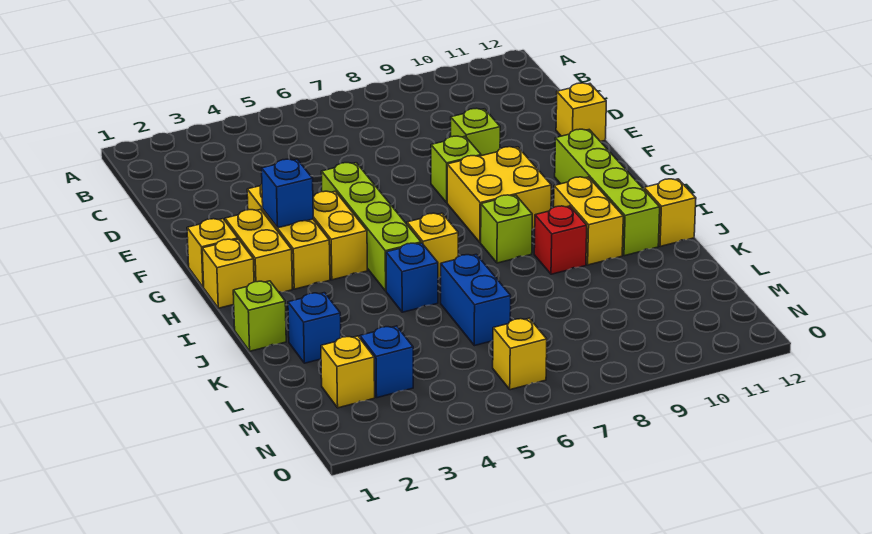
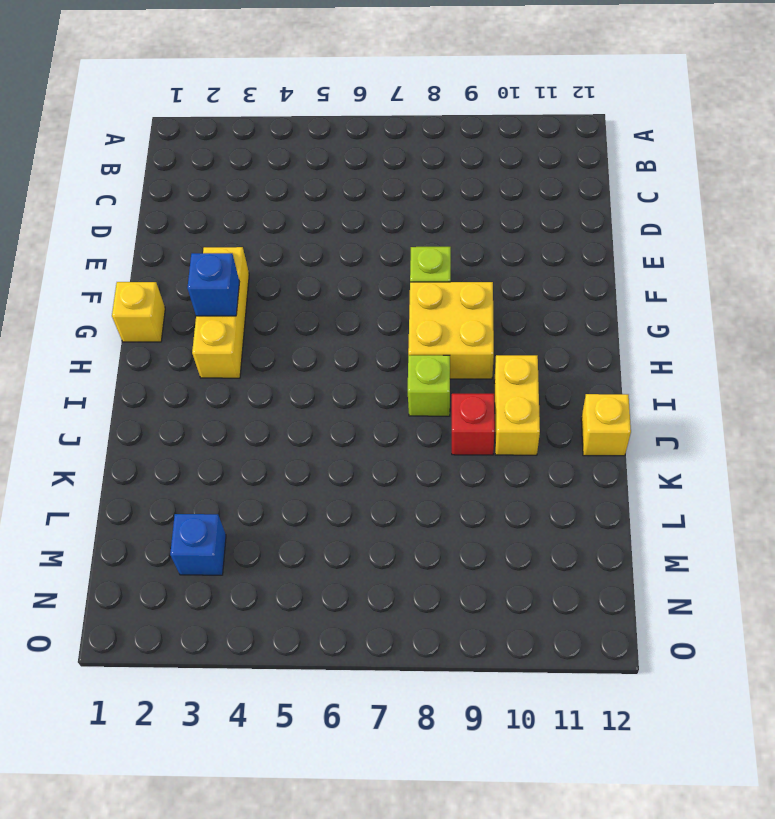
none -> lime brick E9 level 1
none -> yellow brick E12 level 1
none -> lime brick F5:I5 level 1

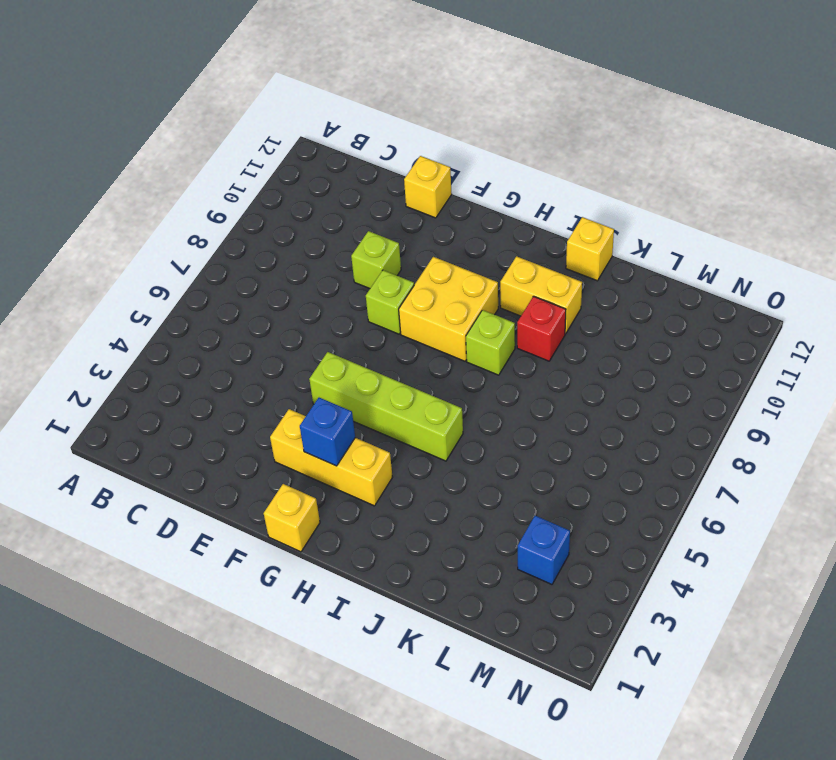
none -> yellow brick G2:H2 level 1
none -> yellow brick G4:H4 level 1
none -> lime brick G11:J11 level 1

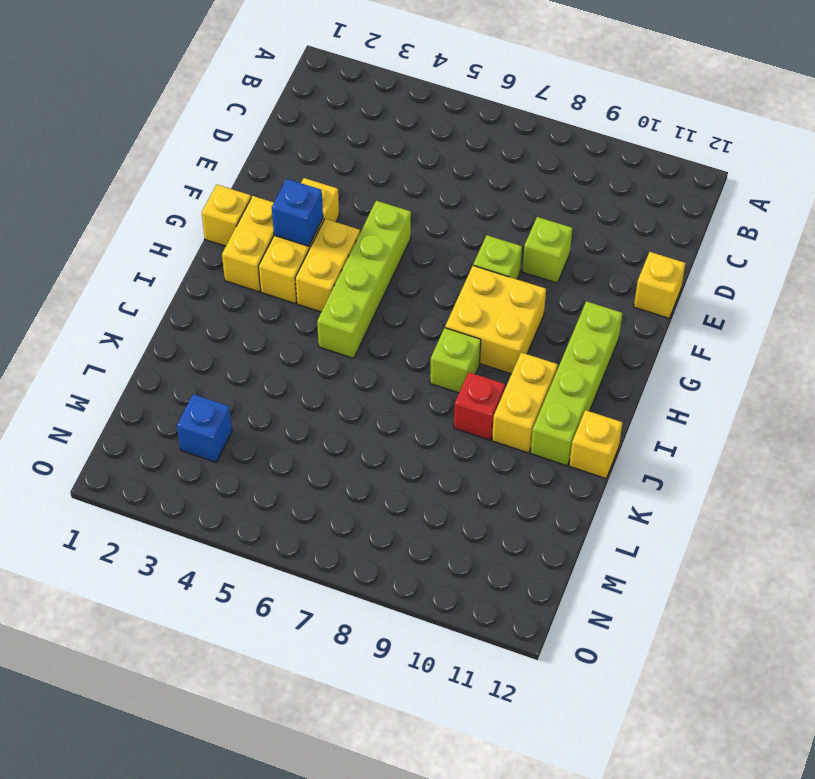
none -> yellow brick H1 level 1
none -> yellow brick I6 level 1
none -> lime brick J1 level 1

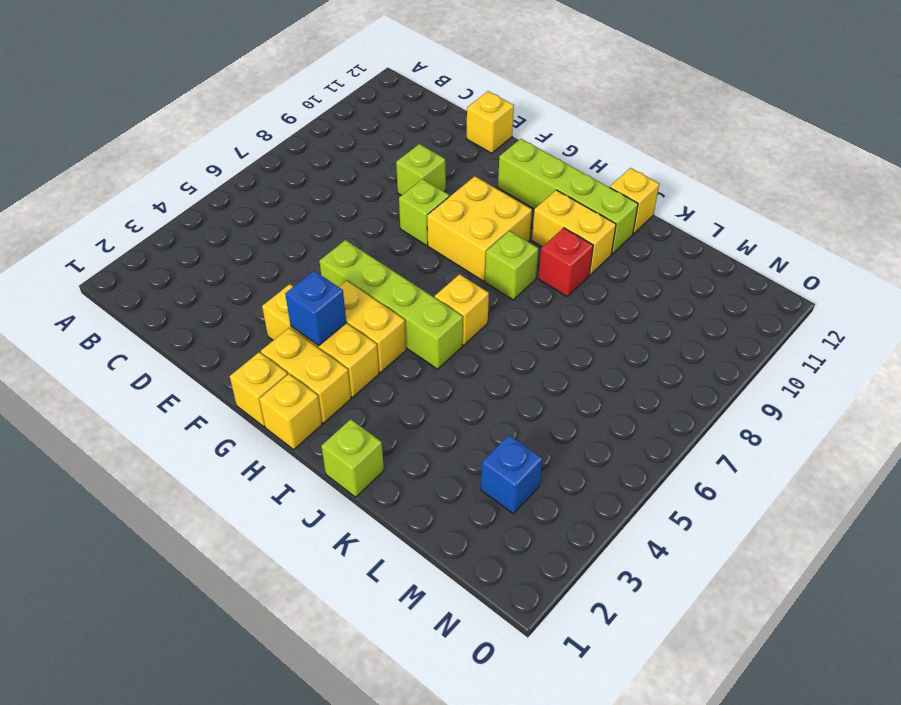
none -> blue brick J5 level 1
none -> blue brick K2 level 1
none -> blue brick K6:L6 level 1

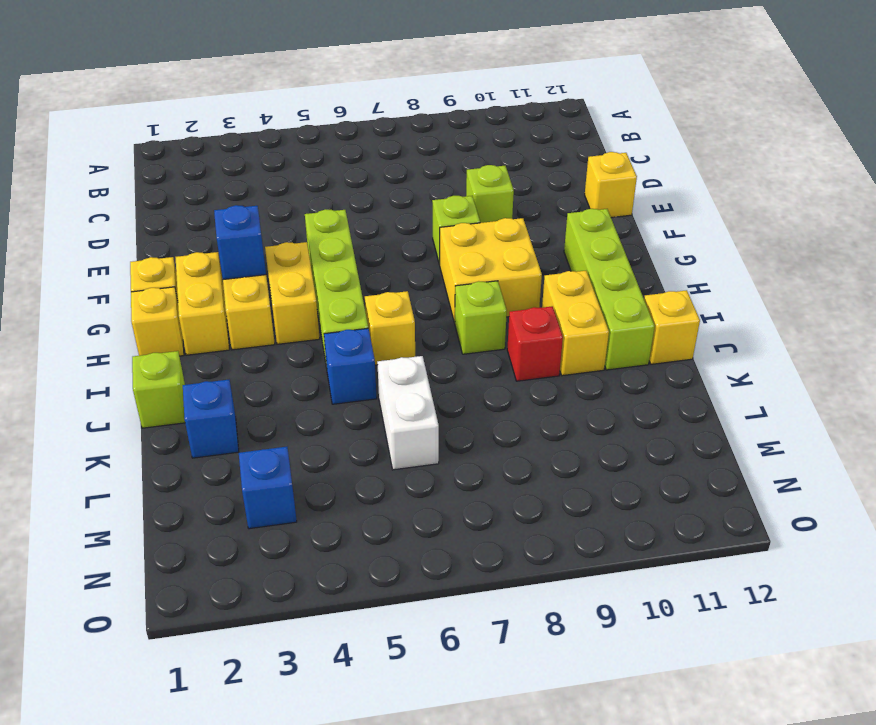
white brick K6:L6 level 1 -> blue brick K6:L6 level 1
none -> yellow brick M2 level 1
none -> yellow brick N6 level 1

